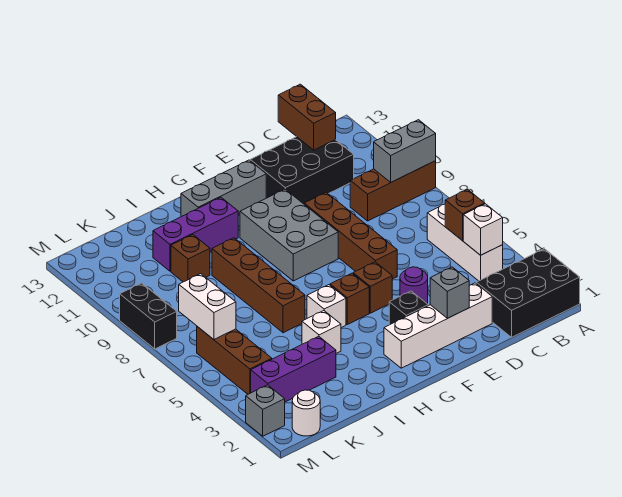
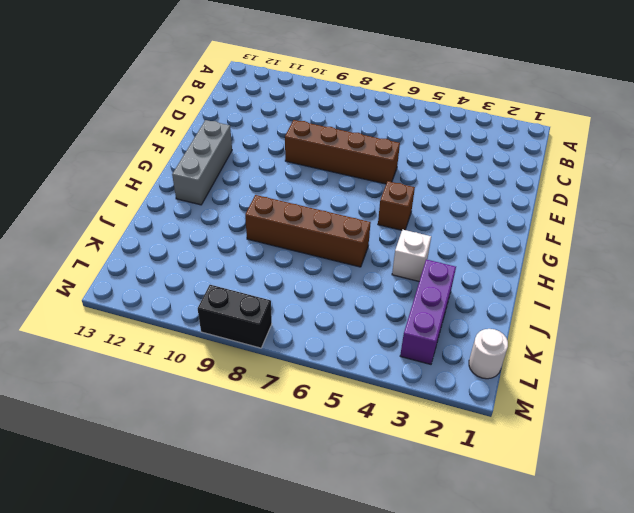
none -> black brick A1:C2 level 1
none -> brown brick A9:C9 level 1
none -> white brick B4:B6 level 1

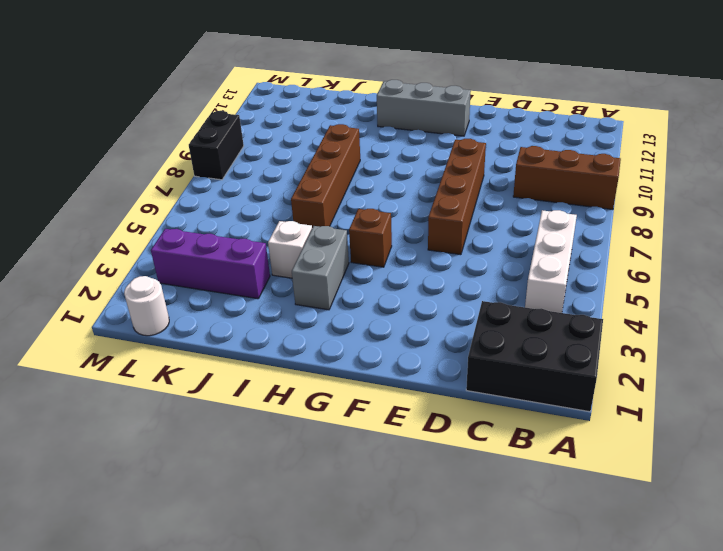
grey brick H3:H4 level 1 -> grey brick A9:B9 level 2
none -> black brick C11:E12 level 1
none -> white brick D2:G2 level 1
none -> purple round brick E4 level 1

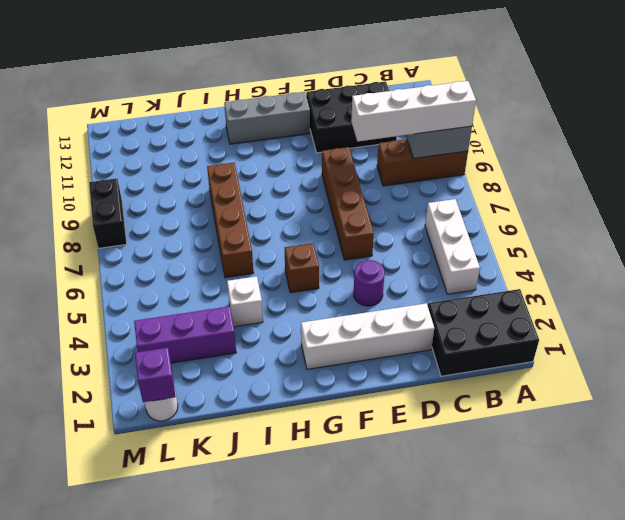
white brick A9:D9 level 3 -> none
purple brick L1 level 2 -> none
none -> black brick F3 level 1
none -> brown brick F5 level 1
none -> grey brick F8:G10 level 1

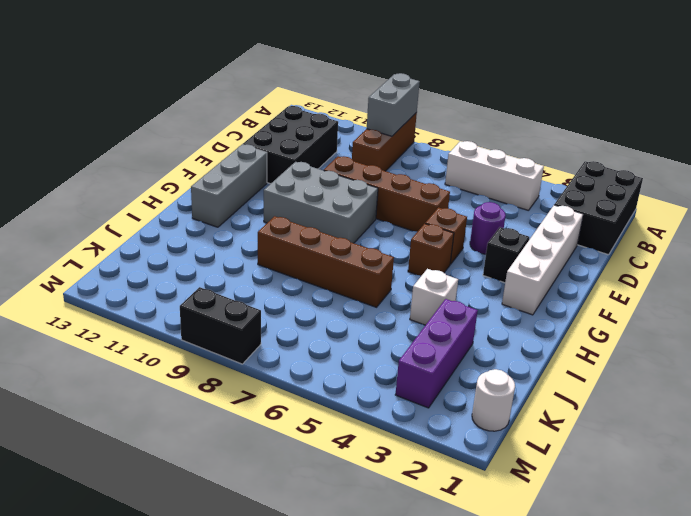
none -> white brick H5 level 1
none -> purple brick H11:J11 level 1
none -> brown brick J10 level 1

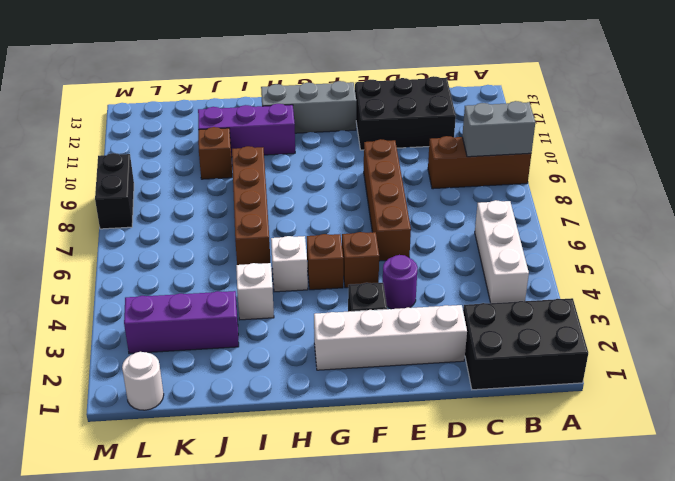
none -> grey brick F8:G10 level 1
none -> brown brick L4:L6 level 1
none -> grey brick M2 level 1

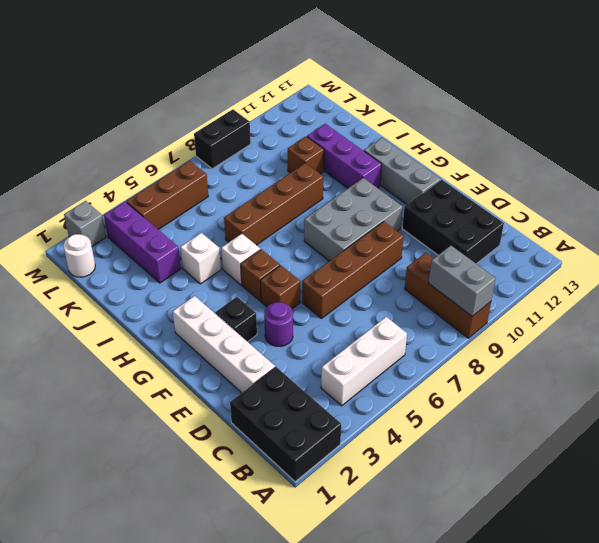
none -> white brick B4 level 2
none -> brown brick B5 level 2
none -> brown brick C12:C13 level 2

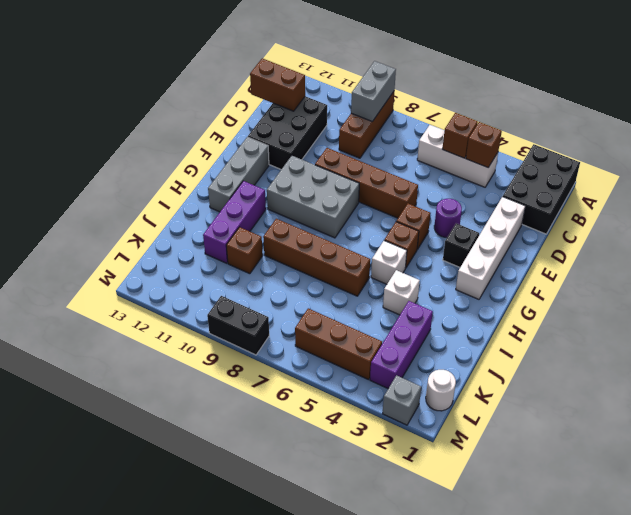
brown brick B4 level 2 -> white brick B4 level 2
none -> grey brick E2 level 2
none -> white brick L6:L7 level 2

